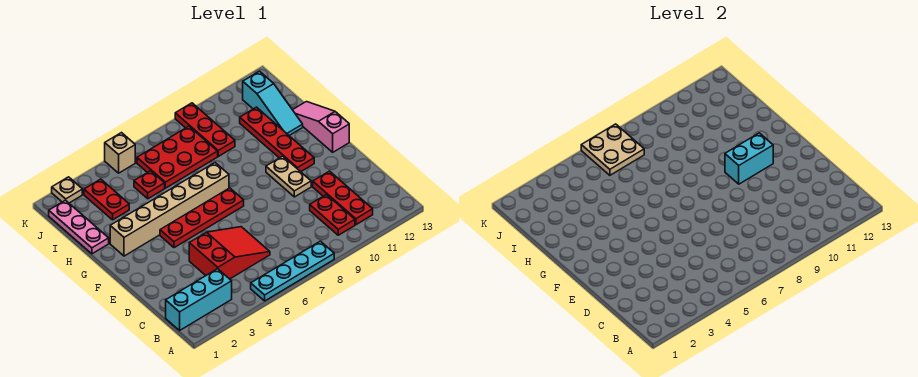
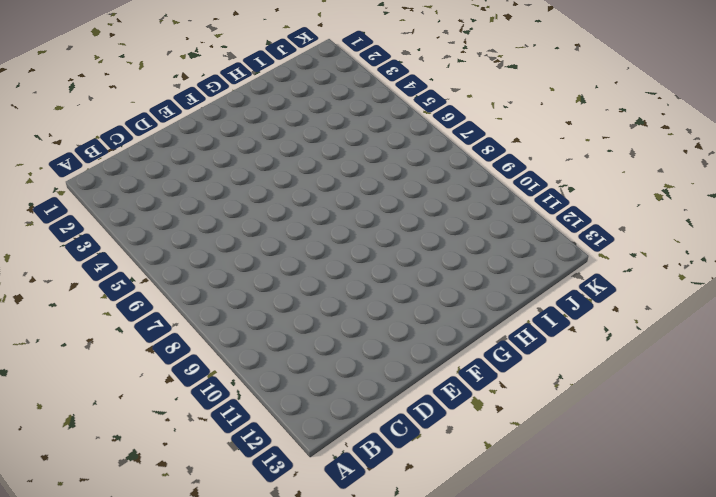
none -> cyan plate A5:A8 level 1
none -> cyan brick B1:B3 level 1
none -> red plate B10:C10 level 1

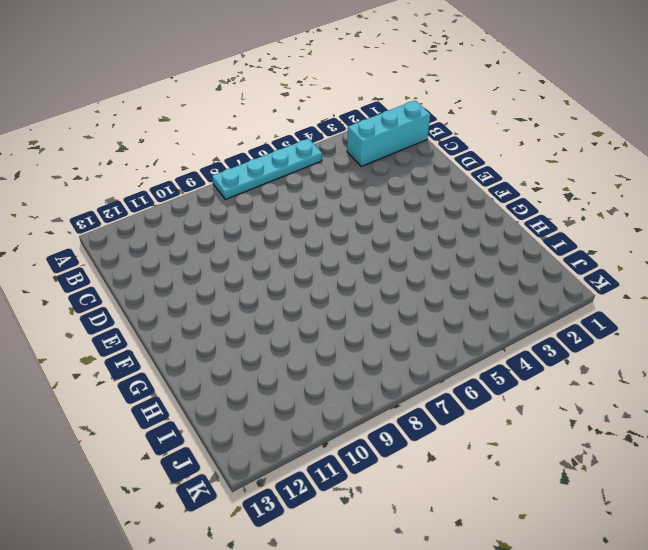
none -> red plate B10:C10 level 1
none -> red plate B11:D11 level 1
none -> red slope C4:D6 level 1 top 4

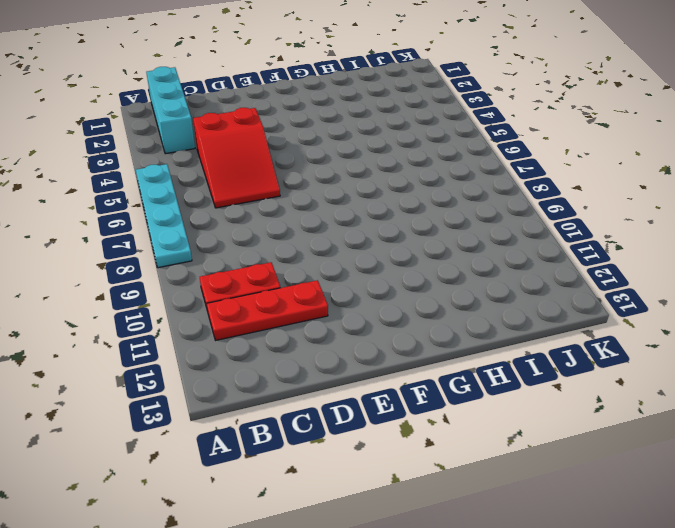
none -> tan plate E10:F10 level 1
none -> red plate F4:F7 level 1
none -> red plate F11:I11 level 1

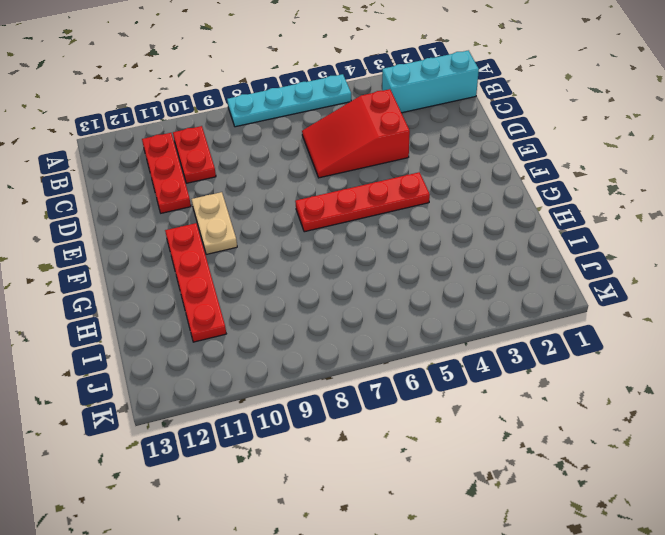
none -> pink slope F13:H13 level 1 top F
none -> tan brick G2:G7 level 1
none -> pink plate H1:J1 level 1

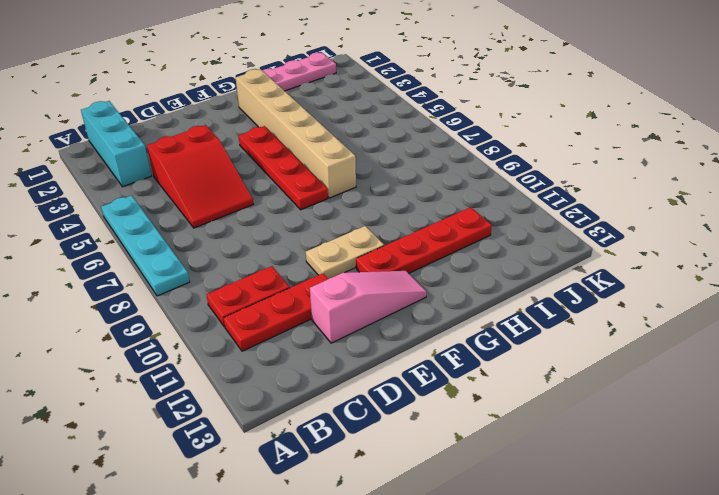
pink slope D12:F12 level 1 top D -> pink slope F13:H13 level 1 top F
none -> cyan slope H12:J12 level 1 top J
none -> red plate I3:J3 level 1
none -> red plate I5 level 1

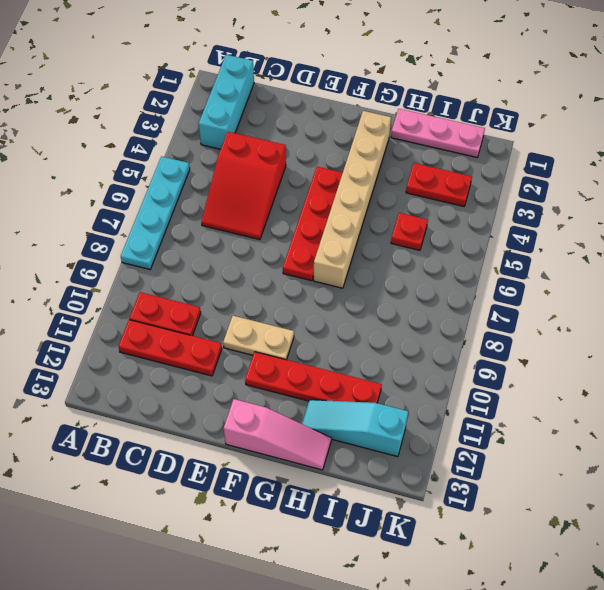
none -> red plate I6:J8 level 1
none -> red plate I9:K9 level 1
none -> tan plate K2 level 1

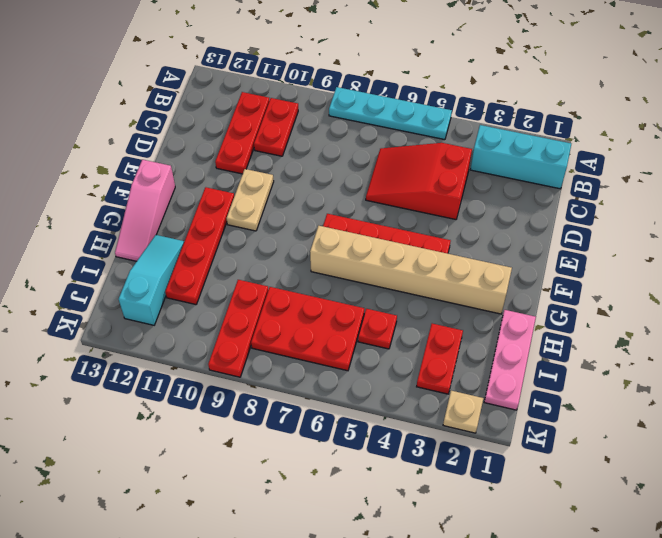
none -> tan brick K5 level 1
none -> cyan brick F10:F11 level 2
none -> tan plate J6:K7 level 2

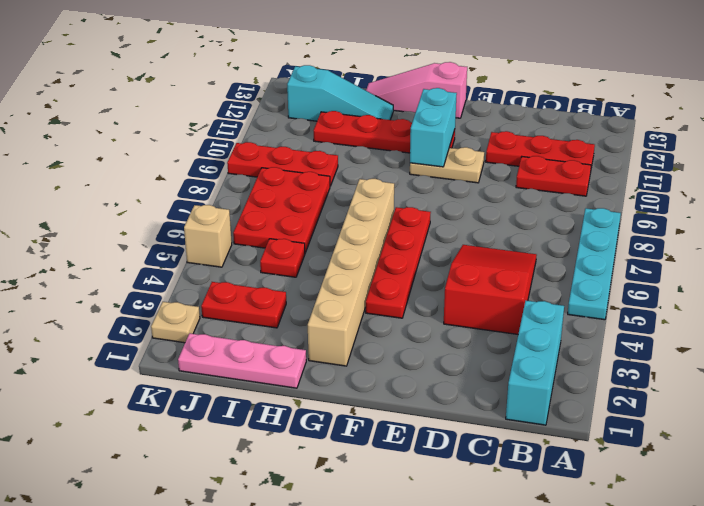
none -> tan plate J6:K7 level 2

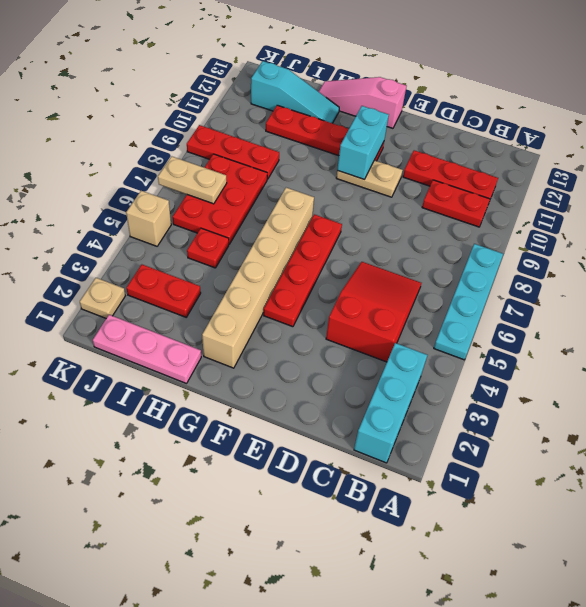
tan plate J7:K7 level 2 -> tan plate J6:K7 level 2

